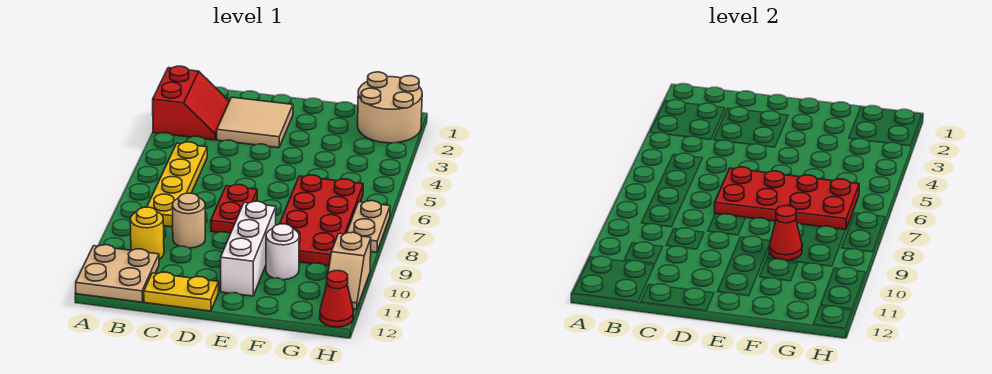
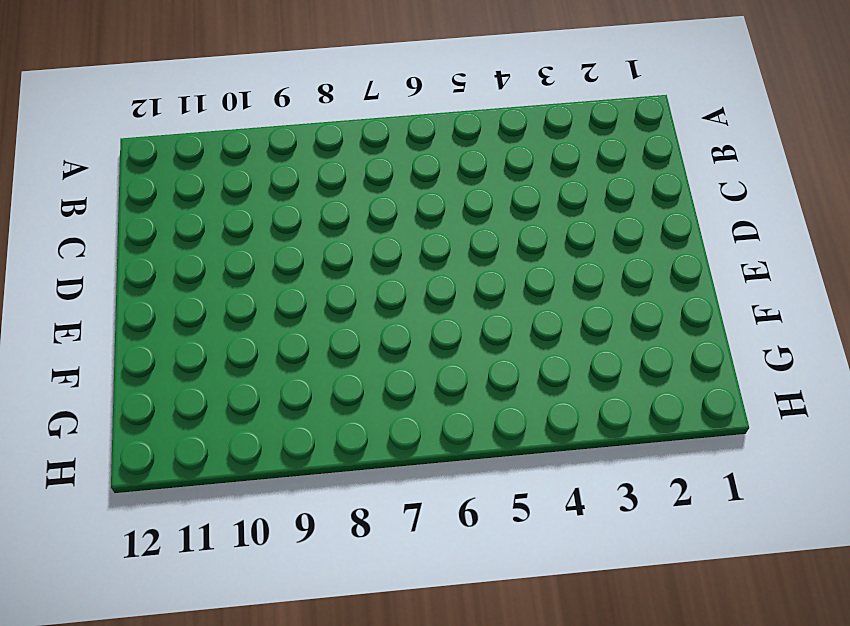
none -> red slope A2:B3 level 1 top A
none -> tan plate A11:B12 level 1
none -> yellow plate B5:B8 level 1

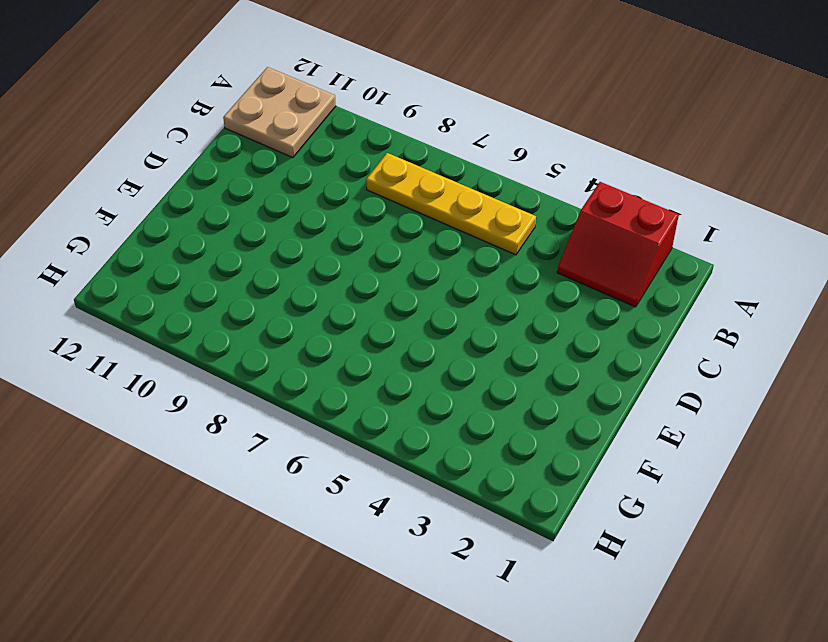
none -> yellow round brick B10 level 1
none -> tan tile C2:D3 level 1
none -> tan round brick C9 level 1

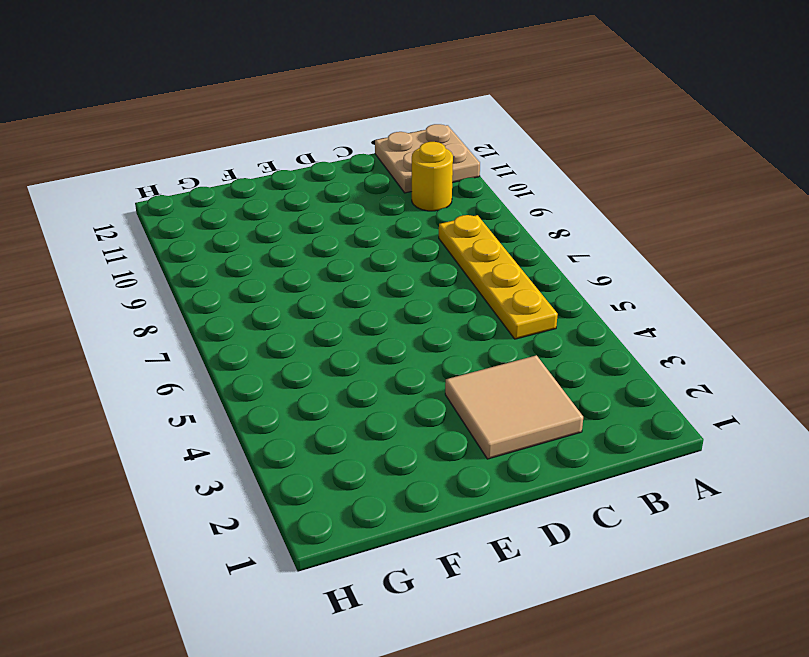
none -> red slope A2:B3 level 1 top A
none -> tan round brick C9 level 1
none -> yellow plate C12:D12 level 1

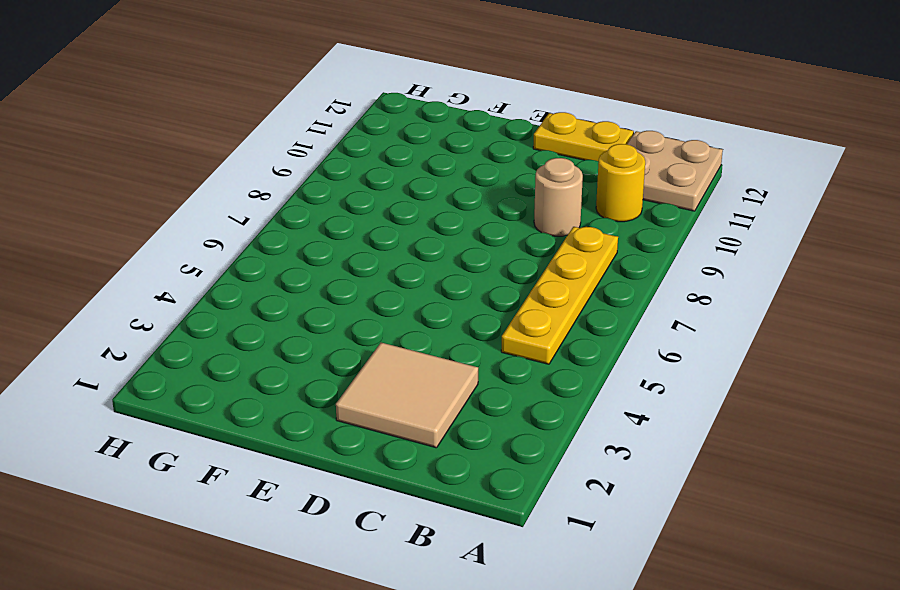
none -> red slope A2:B3 level 1 top A
none -> red plate D7:D8 level 1
none -> white brick E9:E11 level 1

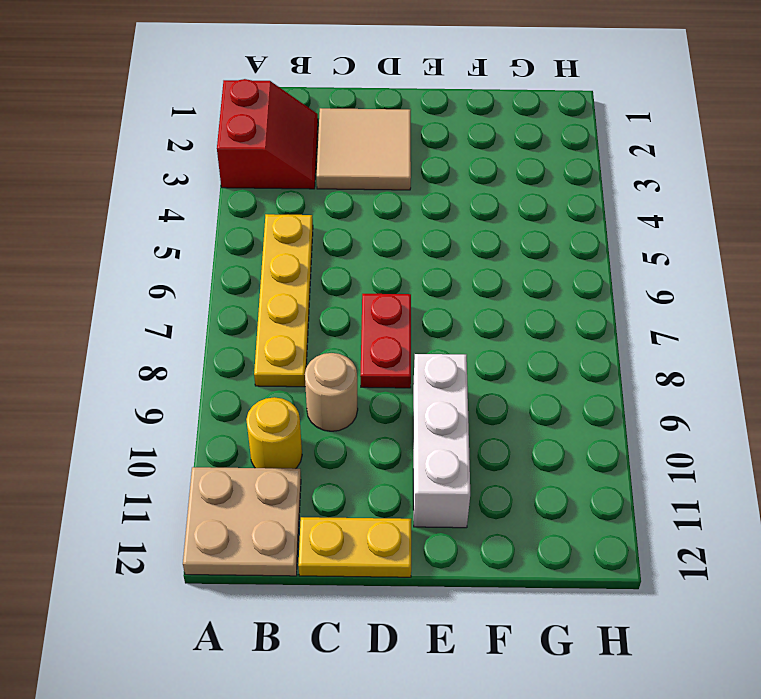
none -> red plate F6:G9 level 1
none -> white round brick F10 level 1
none -> tan round brick G1:H2 level 1

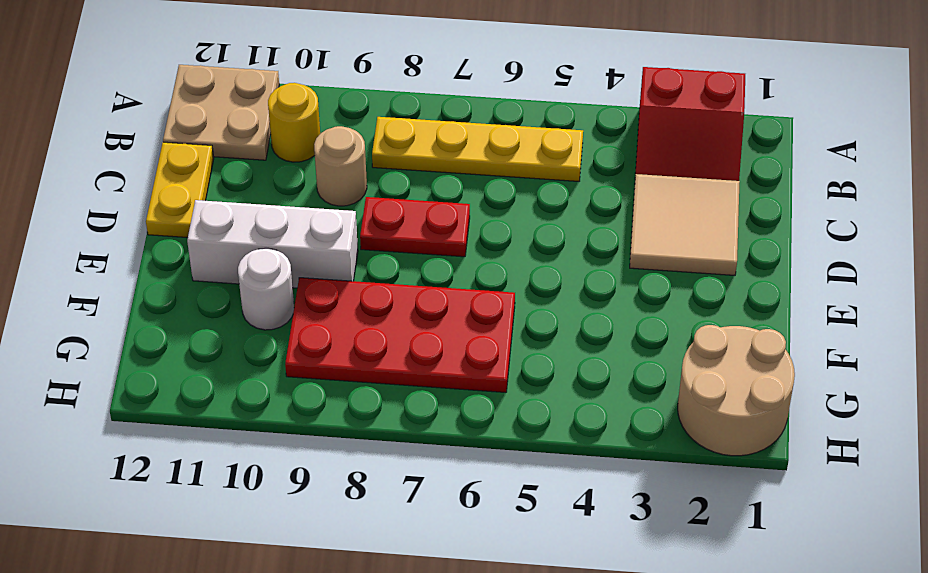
none -> tan plate H7:H8 level 1
none -> tan slope H10:H11 level 1 top 10
none -> red cone H12 level 1

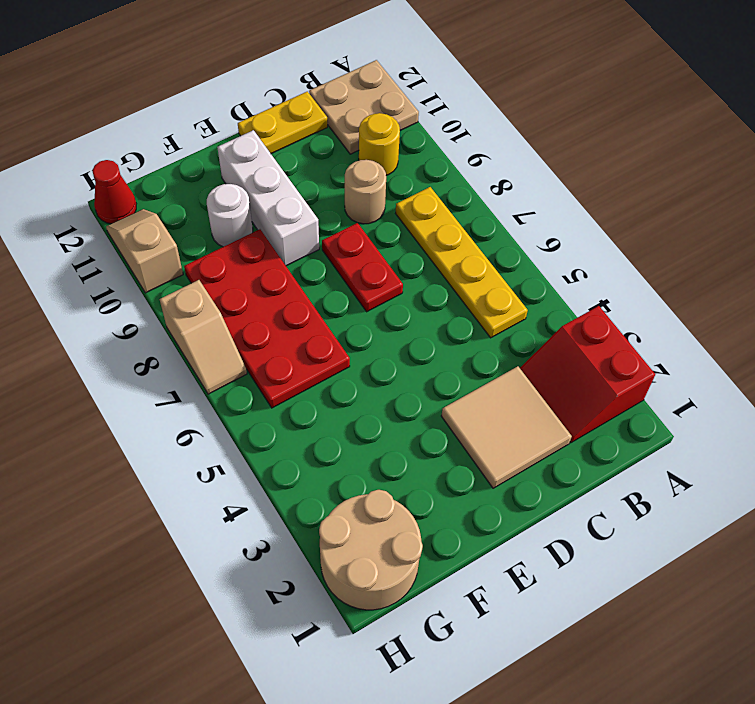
tan slope H7:H8 level 1 top 8 -> tan plate H7:H8 level 1
none -> red plate D6:G7 level 2
none -> red cone F9 level 2

